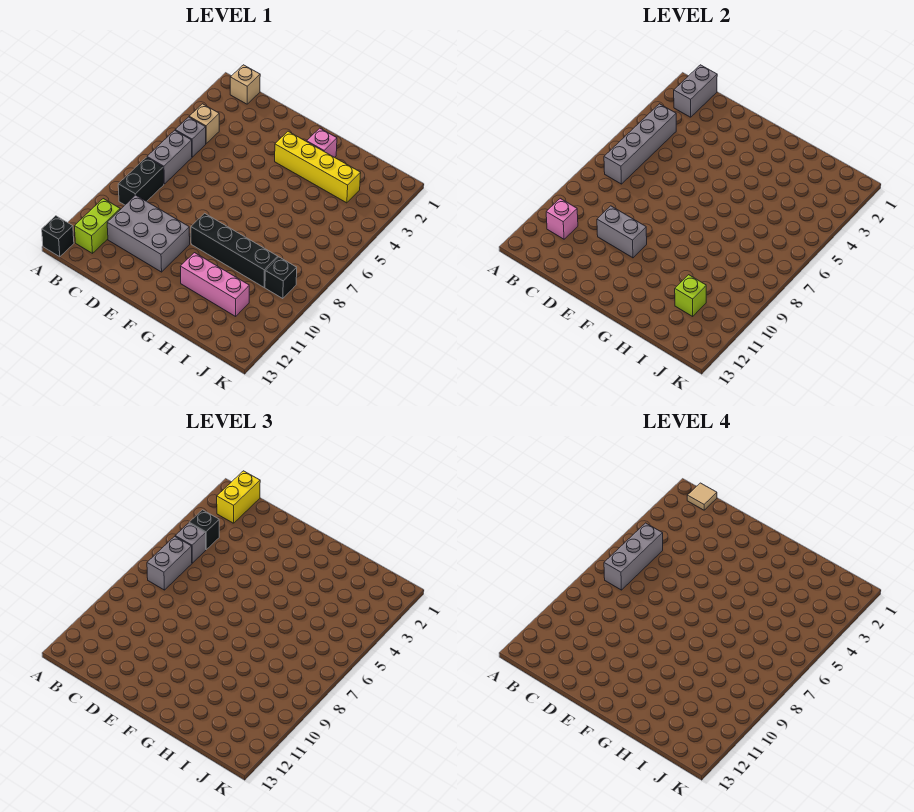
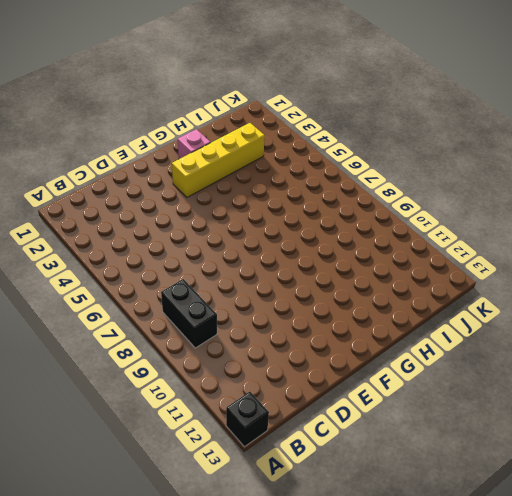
none -> tan brick B1 level 1
none -> tan brick B4 level 1
none -> grey brick B5 level 1

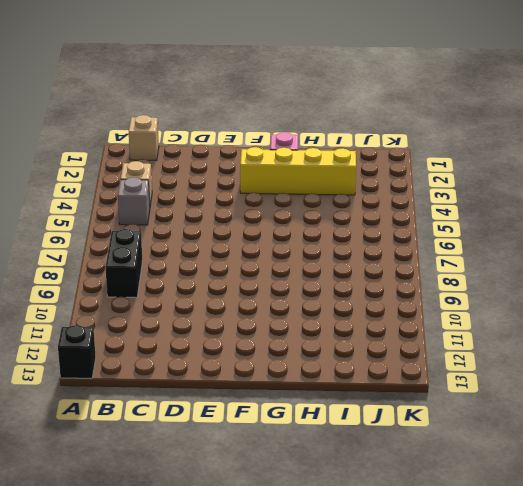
none -> grey brick B6:B7 level 1
none -> lime brick B11:B12 level 1
none -> grey brick C10:E11 level 1

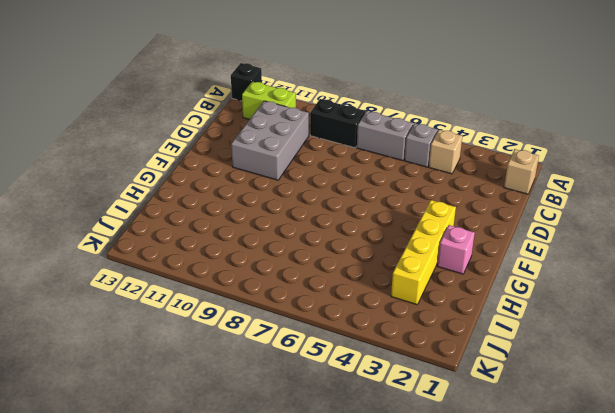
none -> black brick F9:I9 level 1
none -> pink brick G11:I11 level 1
none -> black brick J9 level 1

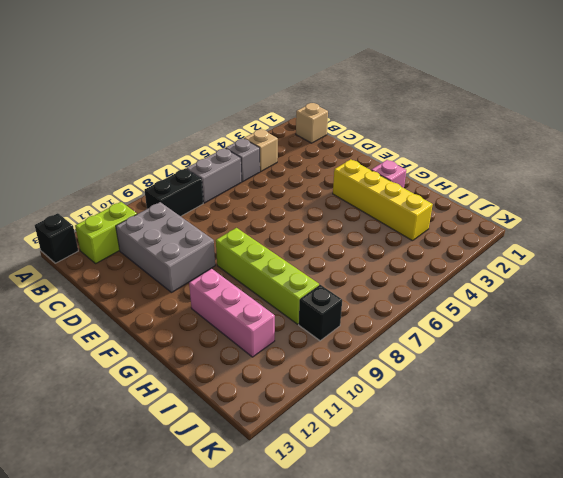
lime brick F9:I9 level 1 -> black brick F9:I9 level 1
none -> grey brick B1:B2 level 2
none -> grey brick B4:B7 level 2
none -> pink brick B11 level 2

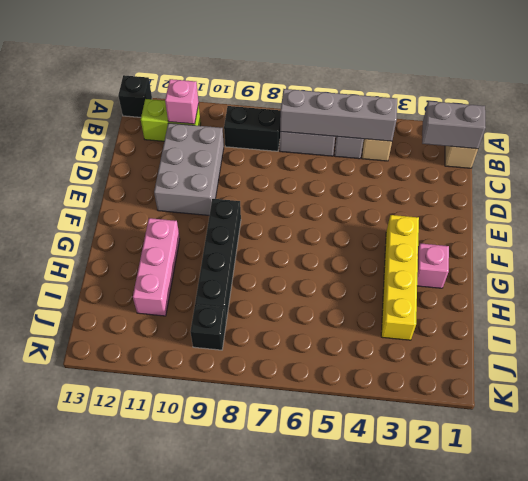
none -> grey brick D10:E10 level 2
none -> lime brick I11 level 2
none -> yellow brick B1:B2 level 3

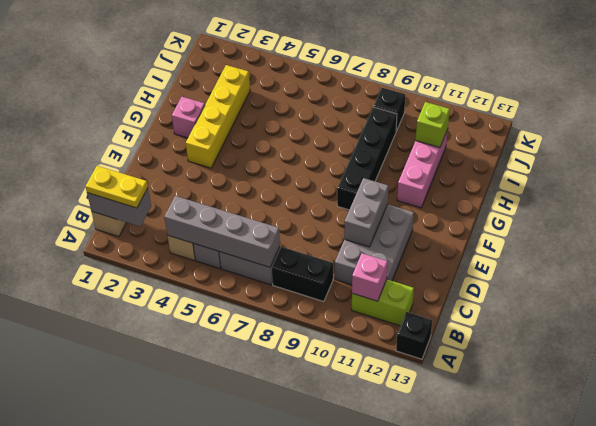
yellow plate B1:B2 level 3 -> yellow brick B1:B2 level 3
none -> black brick B4 level 3
none -> grey brick B5 level 3
none -> grey brick B6:B7 level 3

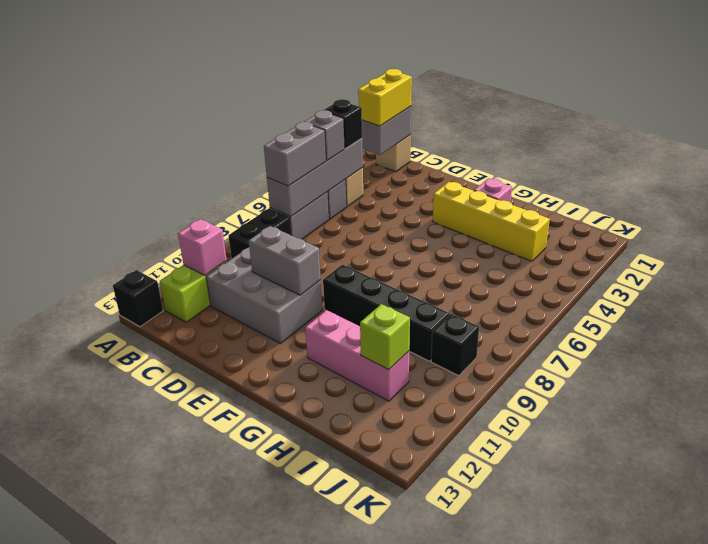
none -> tan tile B1 level 4
none -> grey brick B5:B7 level 4

